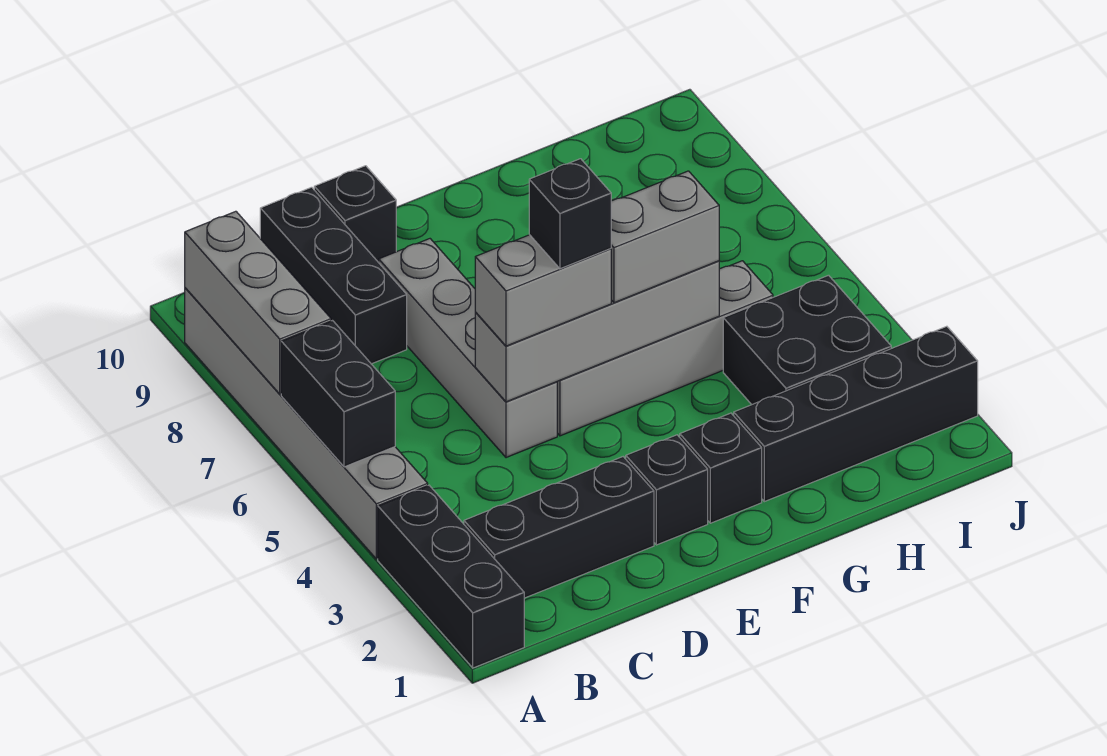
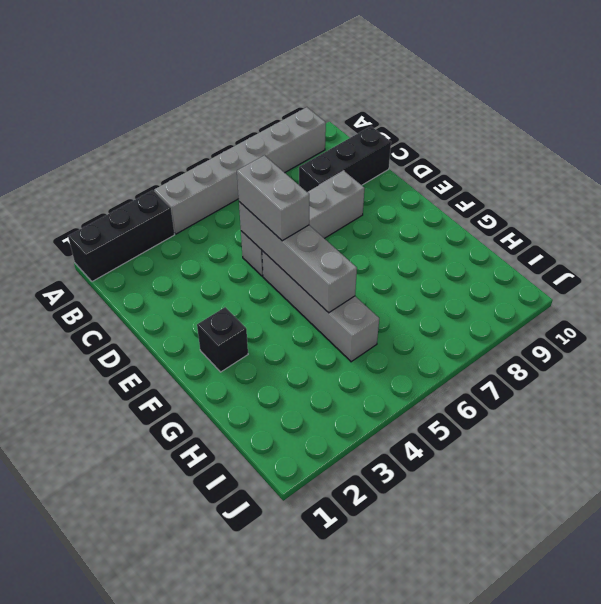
none -> black brick B2:D2 level 1
none -> black brick D10 level 1
none -> black brick E2 level 1

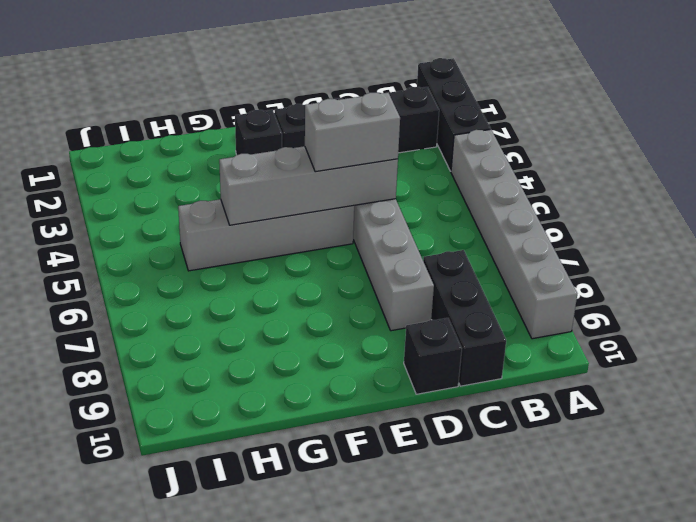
none -> black brick G2:J2 level 1
none -> black brick H3:I4 level 1
none -> black brick A5:A6 level 2

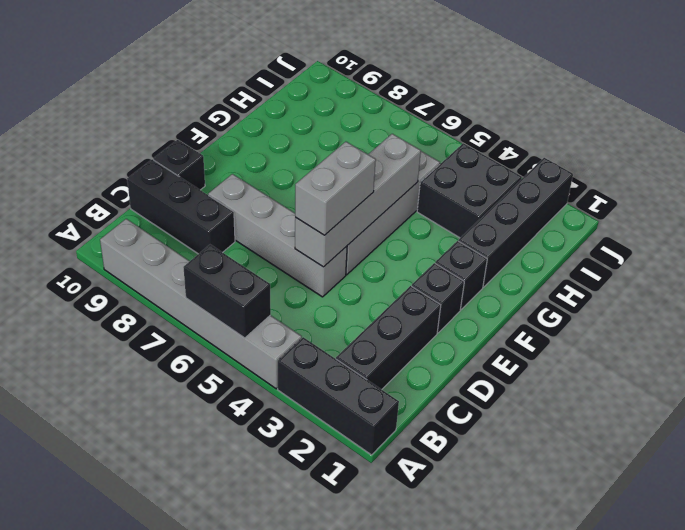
none -> grey brick A7:A9 level 2
none -> grey brick F5:G5 level 3
none -> black brick E5 level 4

